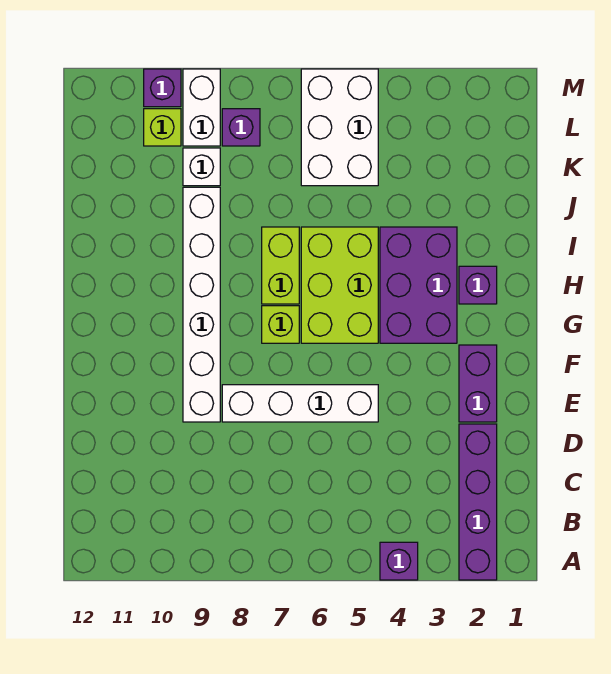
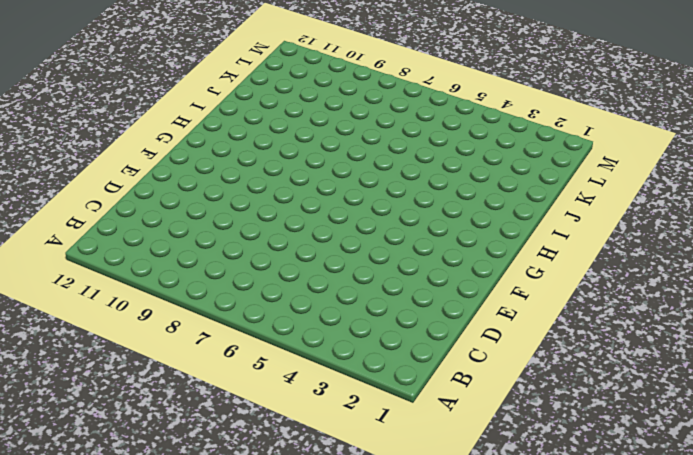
none -> purple brick A2:D2 level 1
none -> purple brick A4 level 1
none -> purple brick E2:F2 level 1

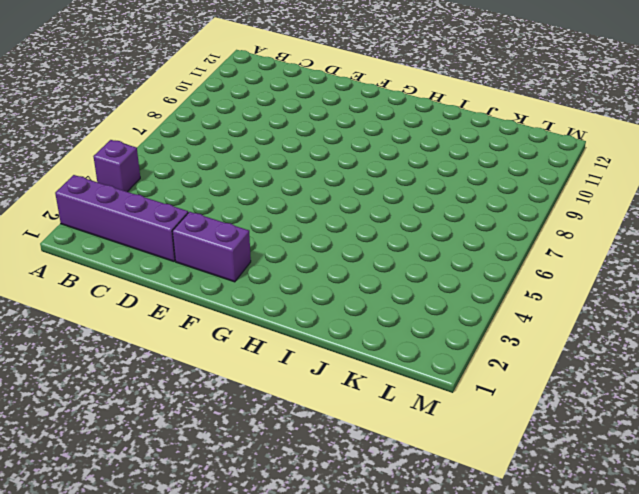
none -> white brick E5:E8 level 1
none -> white brick E9:J9 level 1
none -> purple brick G3:I4 level 1

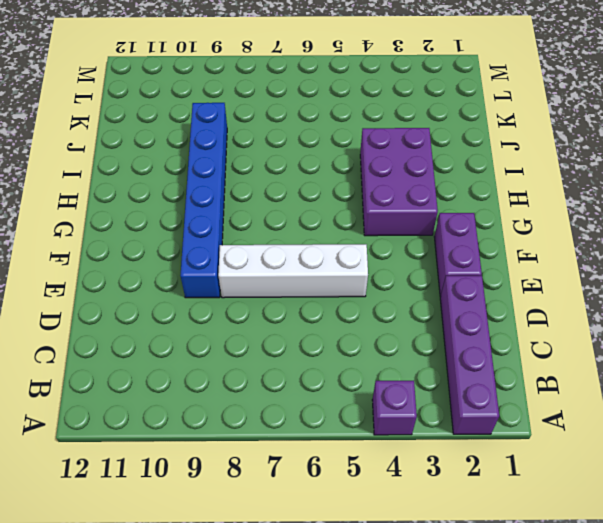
blue brick E9:J9 level 1 -> white brick E9:J9 level 1
none -> lime brick G5:I6 level 1
none -> lime brick G7 level 1
none -> purple brick H2 level 1

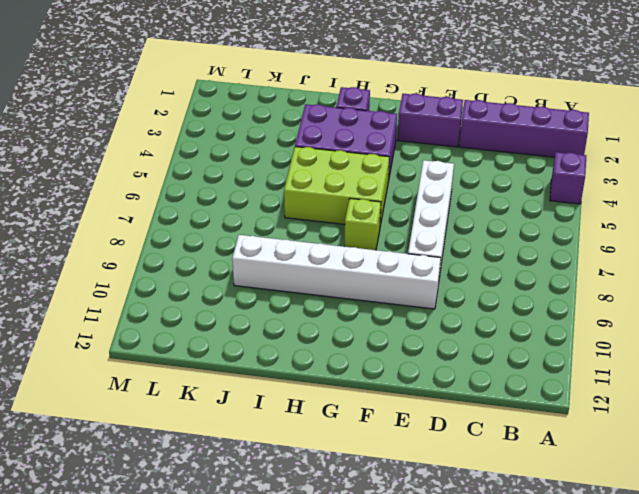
none -> lime brick H7:I7 level 1
none -> white brick K5:M6 level 1
none -> white brick K9 level 1

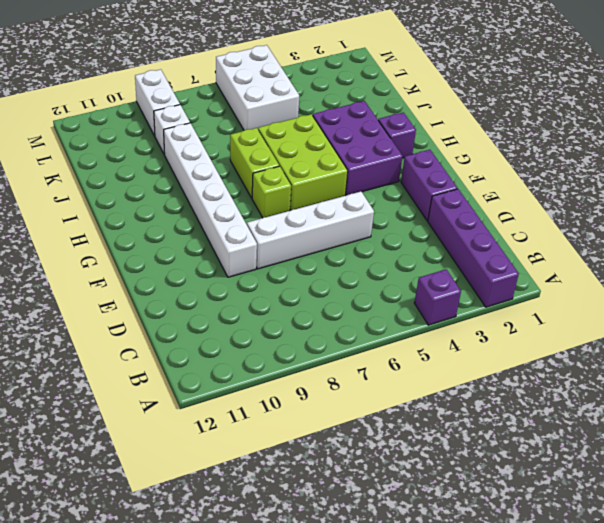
none -> purple brick L8 level 1
none -> lime brick L10 level 1
none -> purple brick M10 level 1

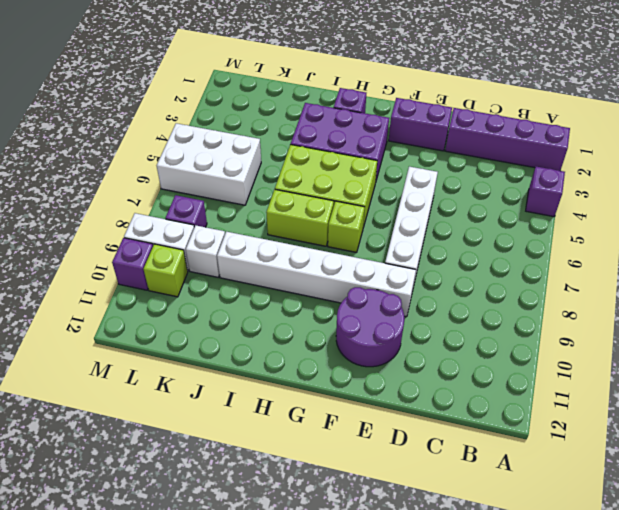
purple round brick E10:F11 level 1 -> none

